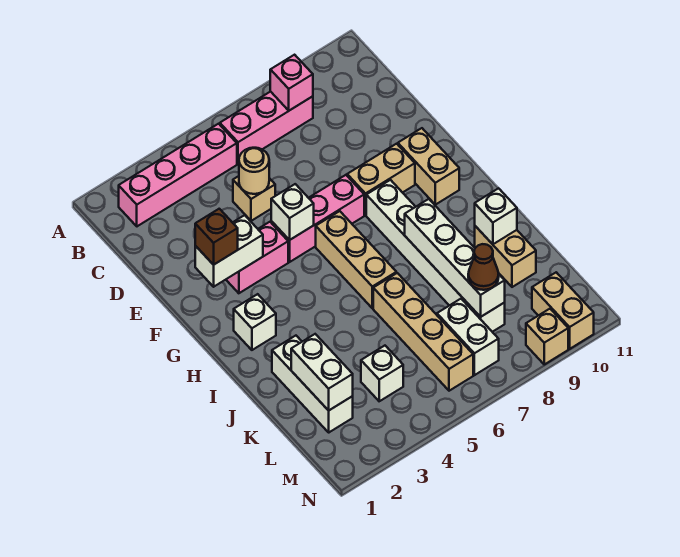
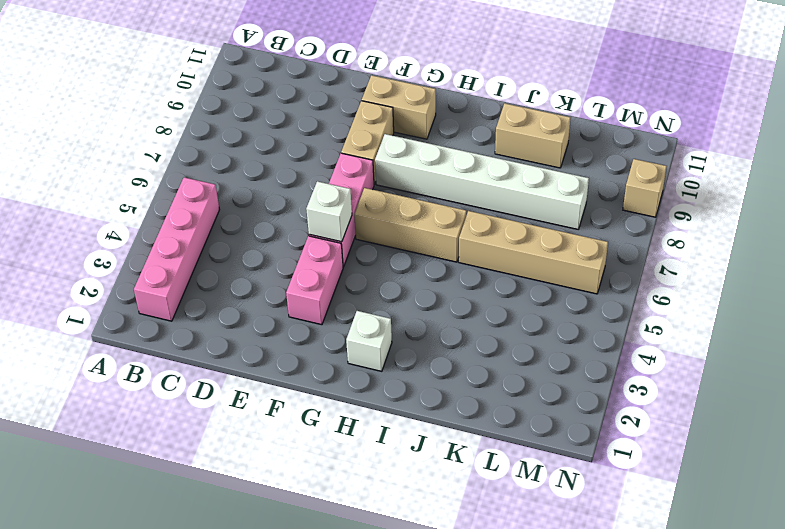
none -> pink brick B6:B8 level 1
none -> tan brick D5 level 1
none -> white brick J2:L2 level 1

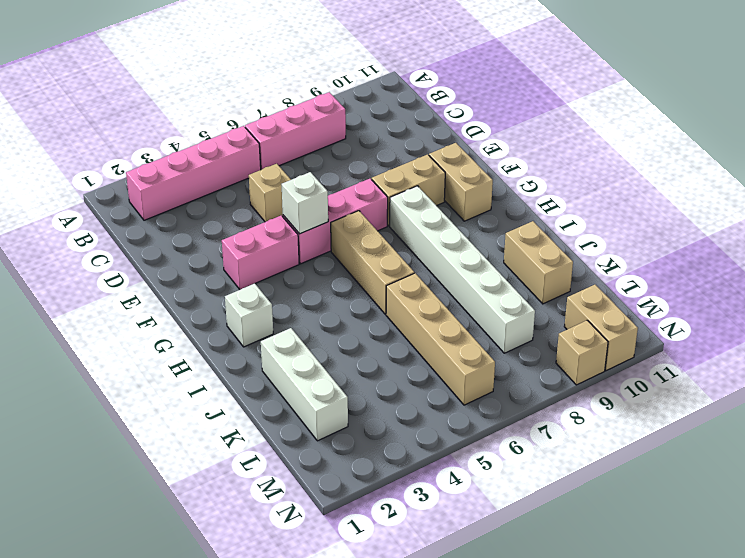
none -> white brick L4 level 1
none -> white brick L7:M7 level 1
none -> pink brick B8 level 2

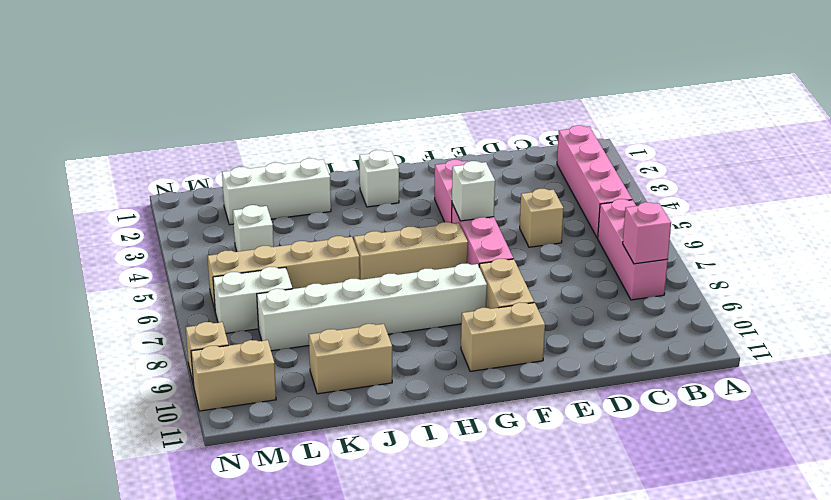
none -> tan round brick D5 level 2
none -> white brick F2:F3 level 2
none -> white brick I8:L8 level 2

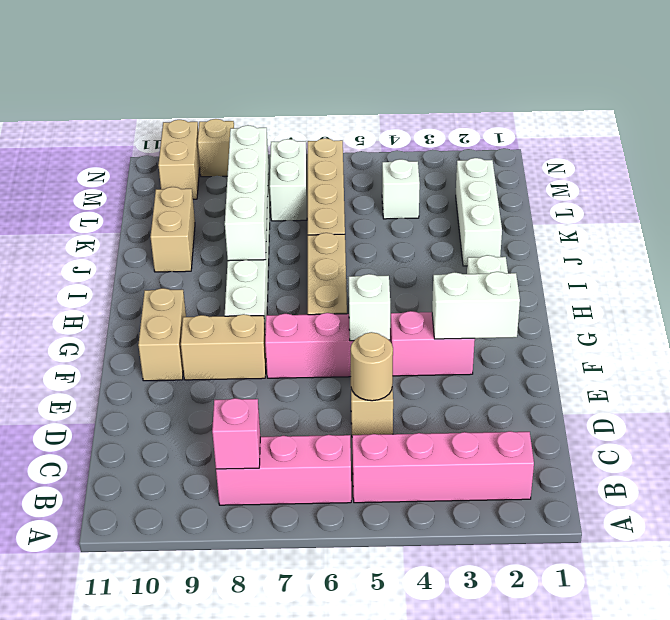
none -> white brick J10 level 2
none -> white brick K2:L2 level 2
none -> brown brick F2 level 3

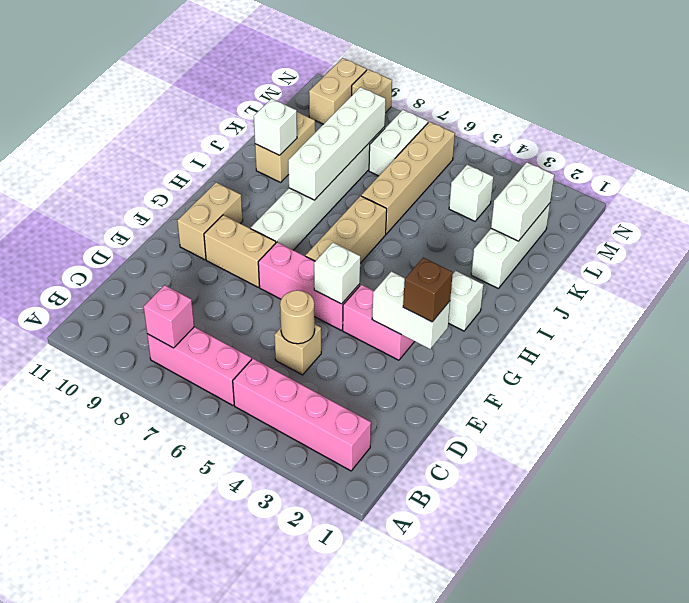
none -> brown cone L8 level 3

